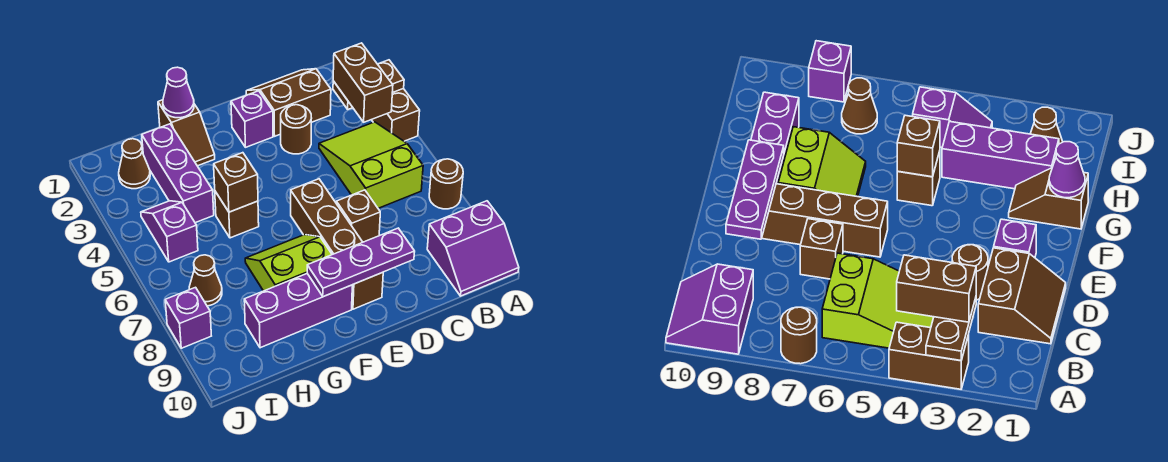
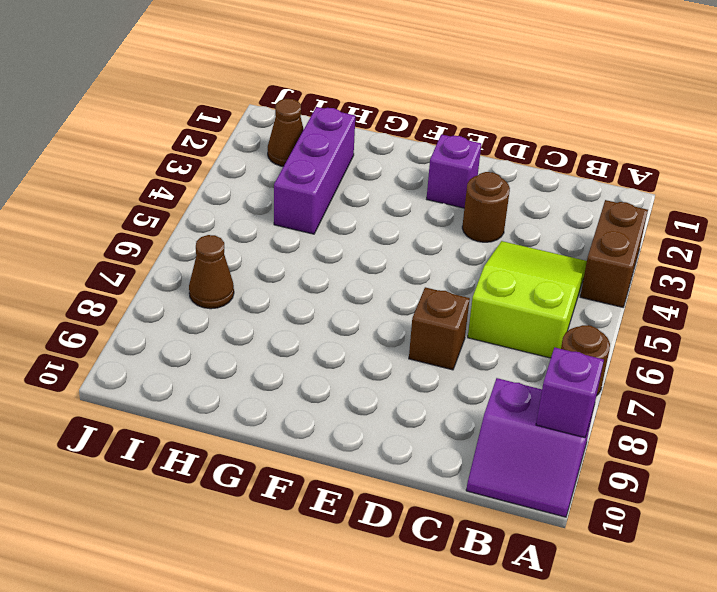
purple brick A9 level 2 -> purple brick J8 level 1
none -> brown slope C1:D2 level 1 top 2
none -> brown brick E6:E9 level 1
none -> lime slope F7:G8 level 1 top 8

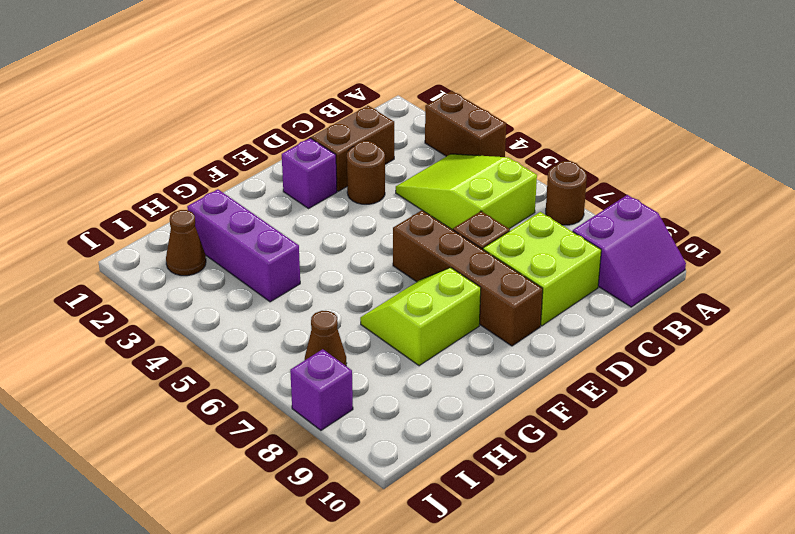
lime brick C8:D9 level 1 -> none
none -> purple brick F9:H9 level 1
none -> brown slope G1:G2 level 1 top 1
none -> brown brick G5 level 1

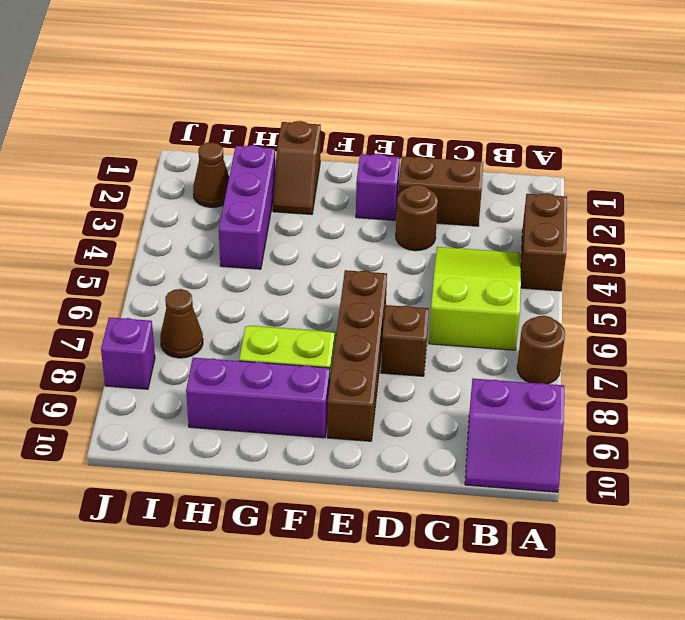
none -> brown brick G5 level 1
none -> purple slope I4:I5 level 1 top 5
none -> brown plate A3:B3 level 2

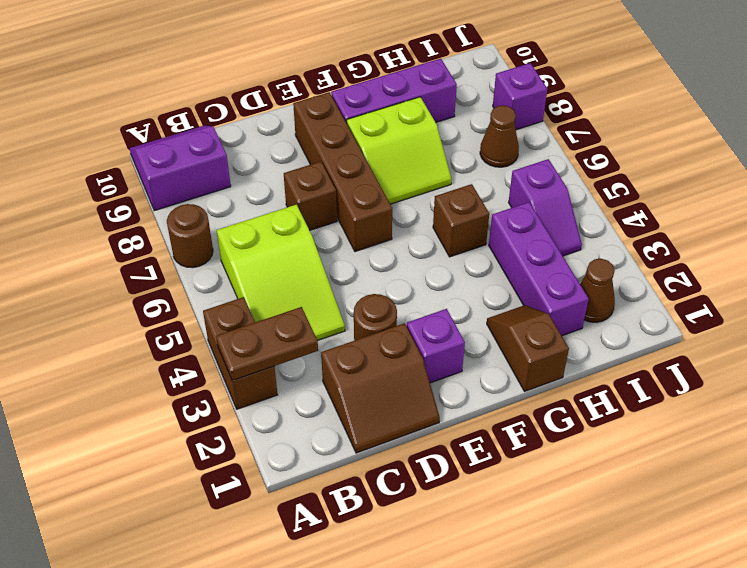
none -> purple plate D9:F9 level 2
none -> purple cone G1 level 2
none -> brown brick G5 level 2

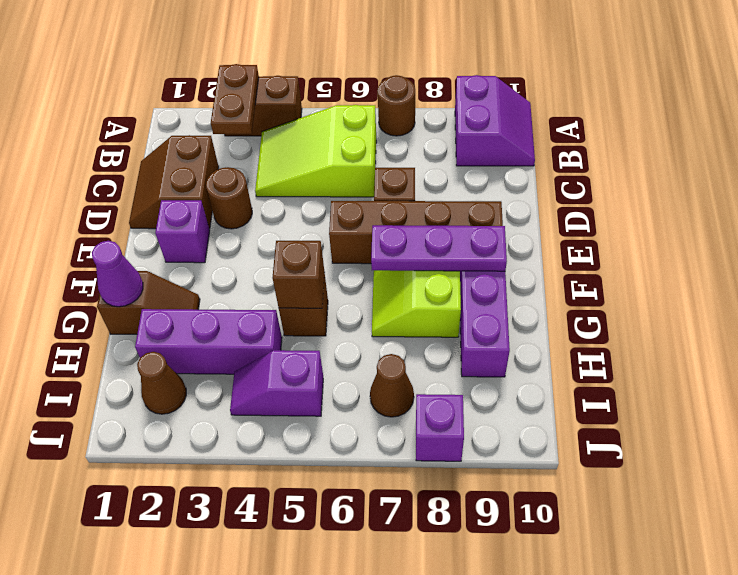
purple plate F7:F9 level 2 -> purple plate D9:F9 level 2
none -> brown brick B3:B4 level 3

